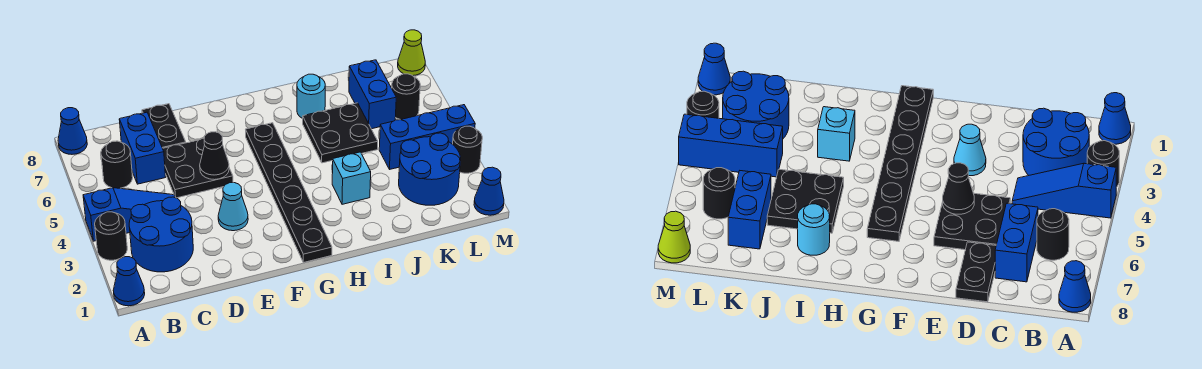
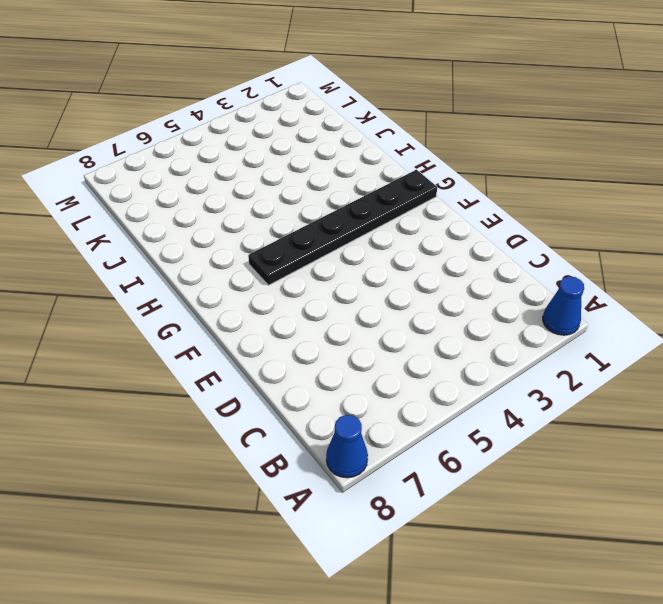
none -> black round brick A3 level 1
none -> blue slope A4:C4 level 1 top A
none -> blue round brick B2:C3 level 1

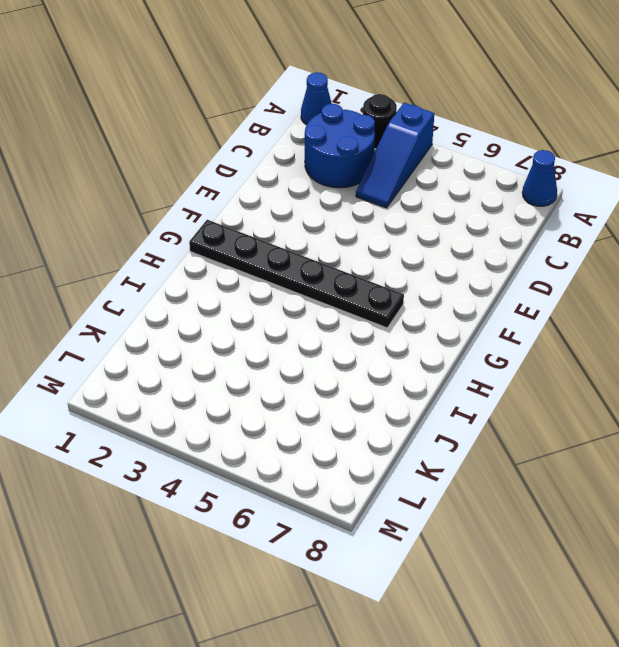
none -> black round brick B6 level 1
none -> blue brick C6:C7 level 1
none -> black plate D5:E6 level 1

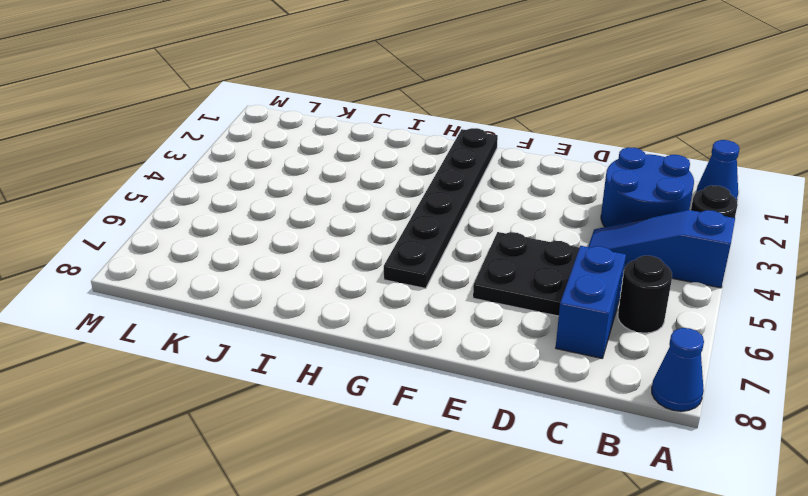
none -> black plate D7:D8 level 1
none -> cyan cone E3 level 1
none -> cyan brick I3 level 1

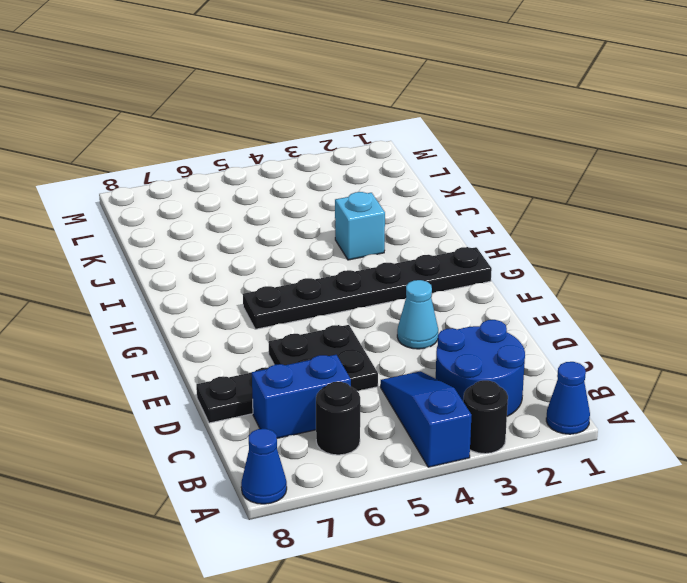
none -> black plate I5:J6 level 1
none -> cyan round brick I7 level 1
none -> blue round brick K2:L3 level 1

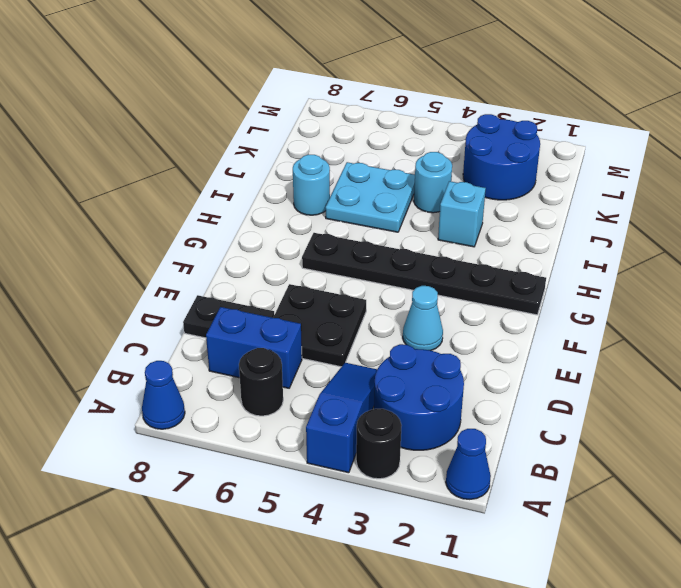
cyan plate I5:J6 level 1 -> black plate I5:J6 level 1
cyan round brick J4 level 1 -> none
none -> blue brick K4:M4 level 1
none -> blue brick K6:K7 level 1
none -> black round brick L6 level 1

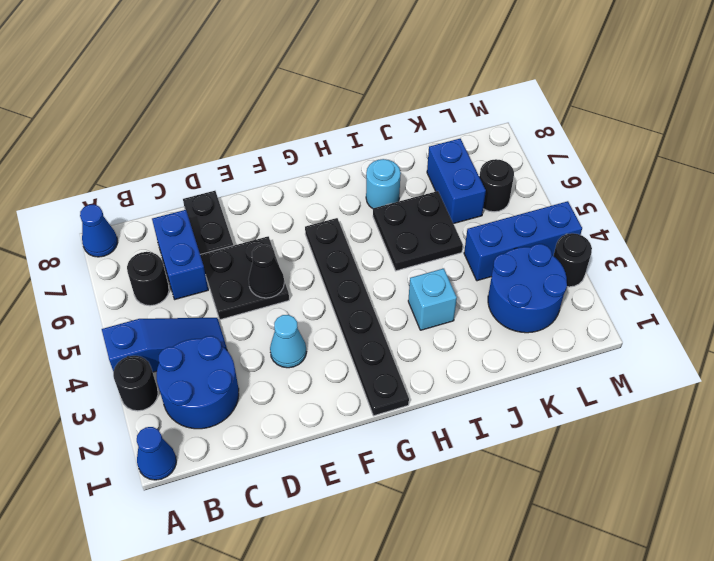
none -> blue cone M1 level 1
none -> lime cone M8 level 1

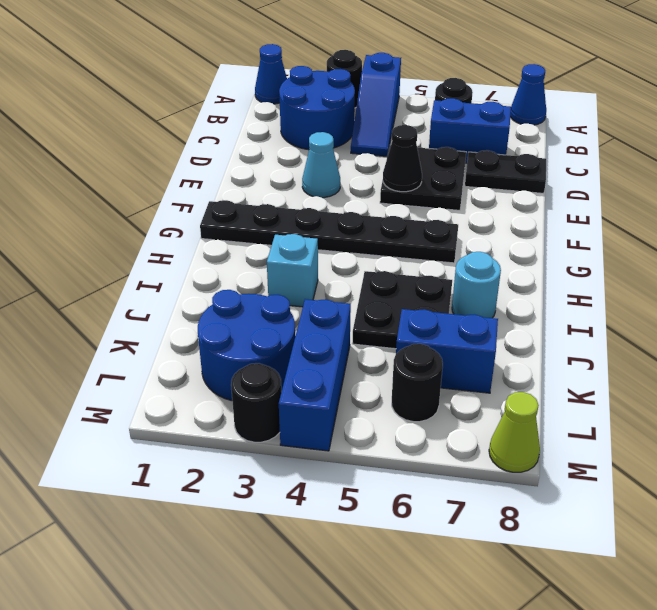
none -> blue cone M1 level 1

